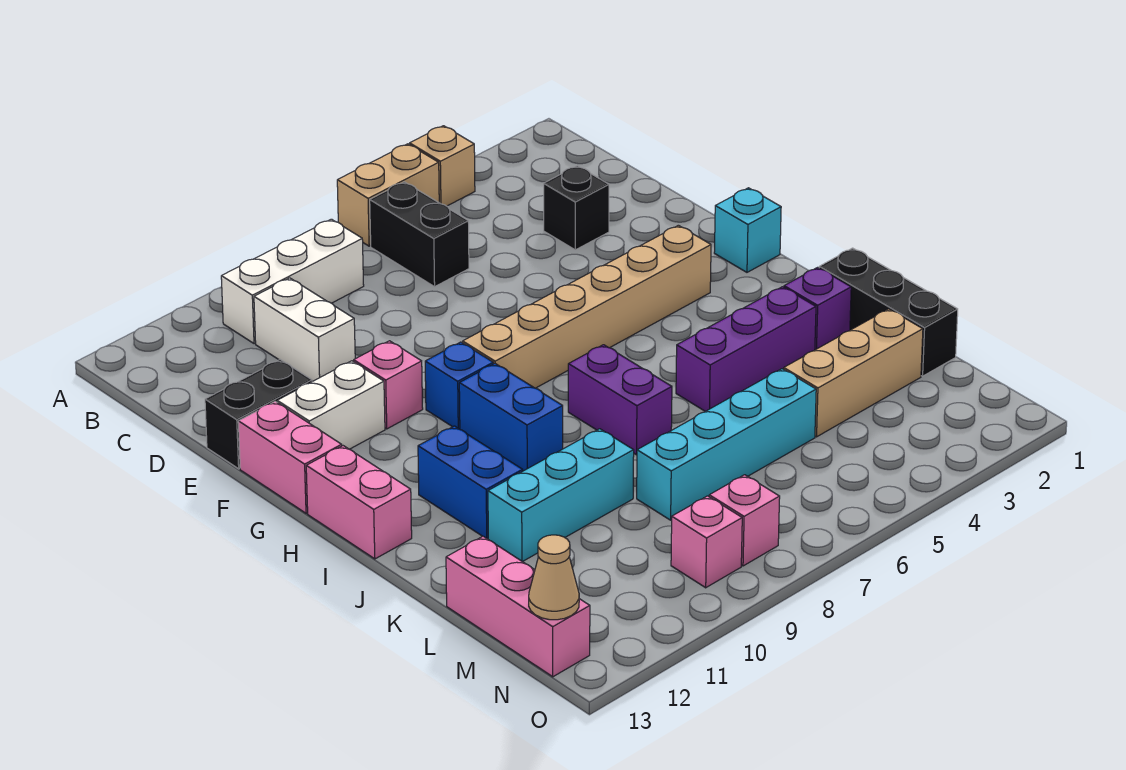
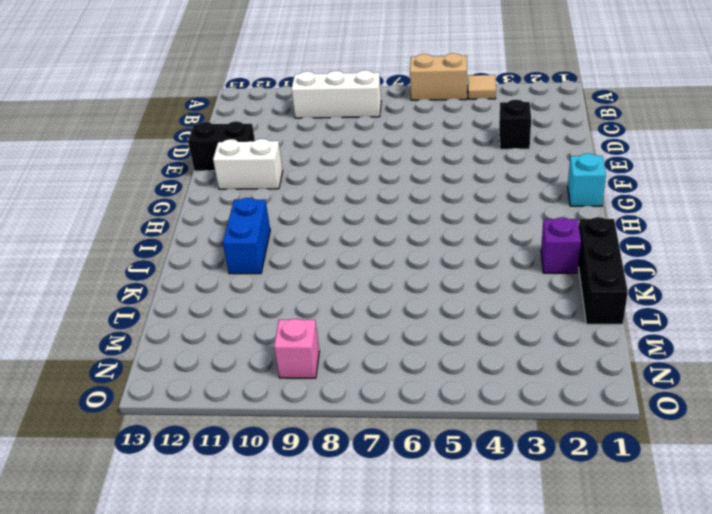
tan tile A4 level 1 -> tan brick A4 level 1
none -> black brick B6:C6 level 1
none -> white brick C10:D10 level 1
none -> pink brick F10 level 1

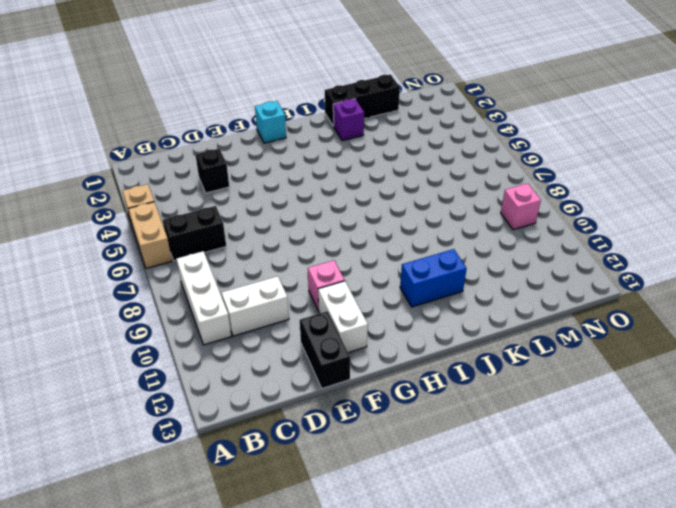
none -> pink brick F13:G13 level 1
none -> tan brick G3:G8 level 1
none -> blue brick G9 level 1

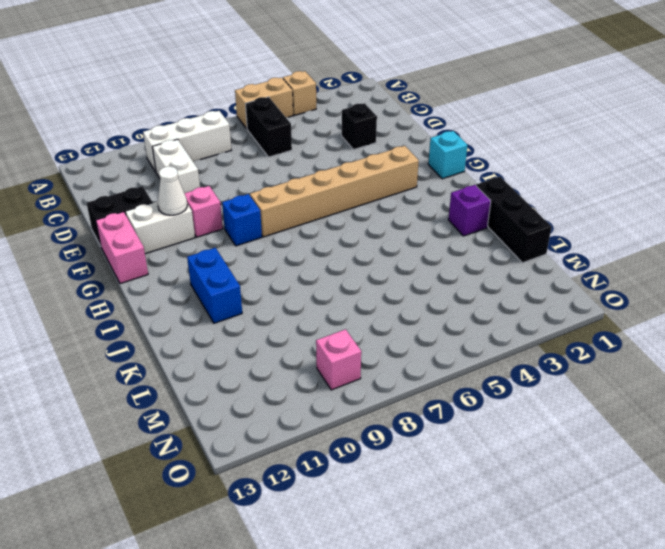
white cone F11 level 2 -> none
none -> blue brick H9:I9 level 1
none -> pink brick H13:I13 level 1
none -> purple brick I7:J7 level 1

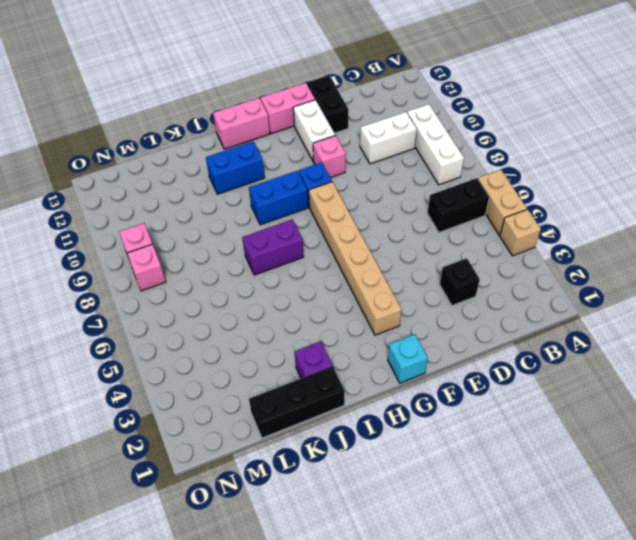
none -> purple brick J3:J5 level 1
none -> cyan brick K9:K11 level 1
none -> tan brick L2:L4 level 1

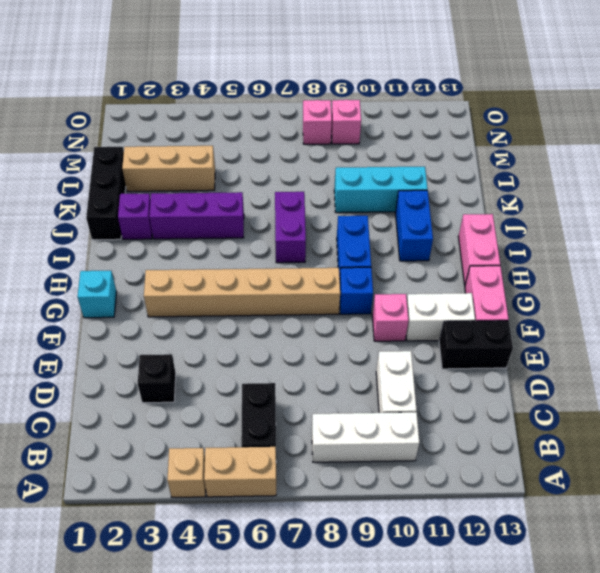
none -> cyan brick L5:L8 level 1
none -> pink brick L13:N13 level 1
none -> tan cone N13 level 2

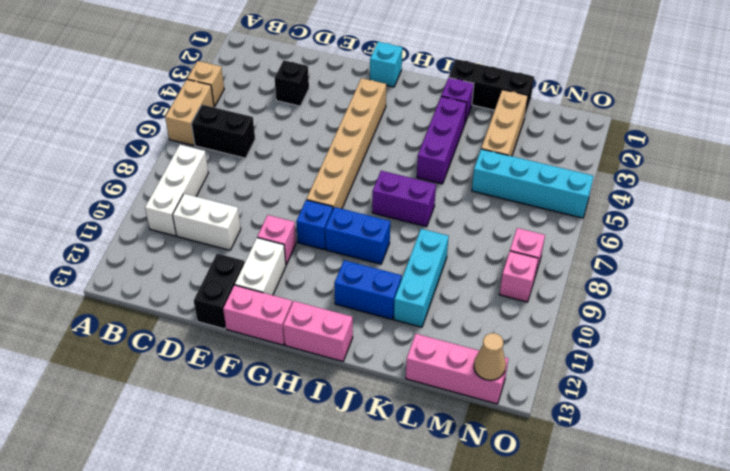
cyan brick L5:O5 level 1 -> cyan brick L5:L8 level 1

